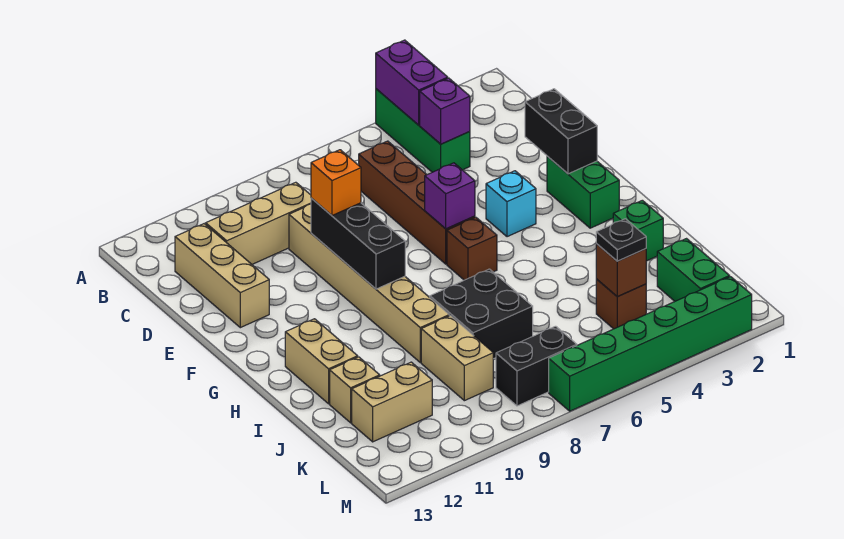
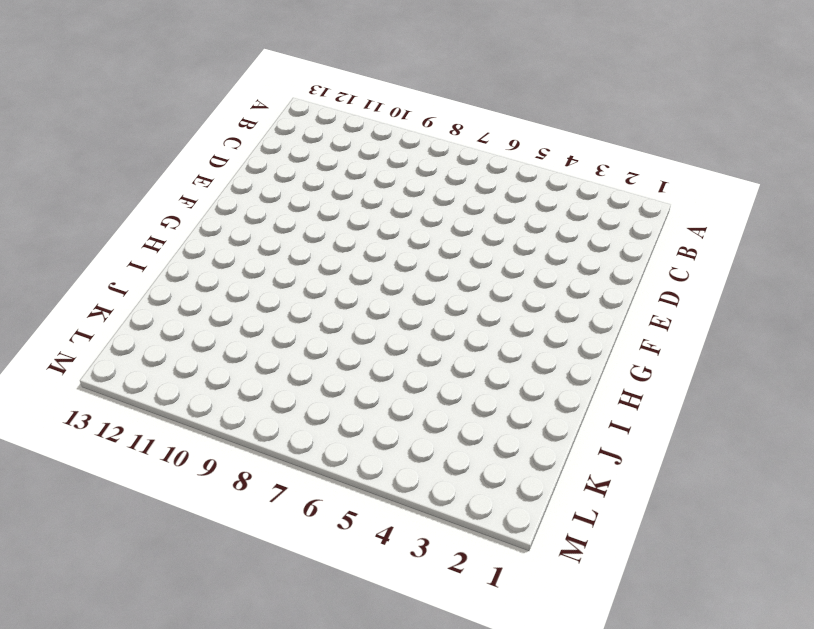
none -> green brick A4:C4 level 1
none -> brown brick C6:F6 level 1
none -> tan brick C9:C11 level 1

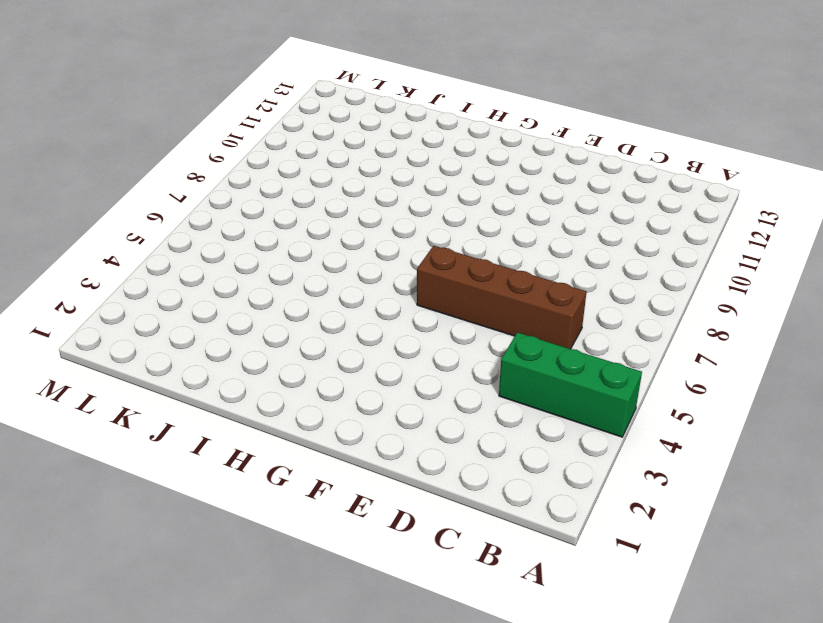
none -> tan brick C9:C11 level 1
none -> tan brick C12:E12 level 1
none -> tan brick D9:I9 level 1

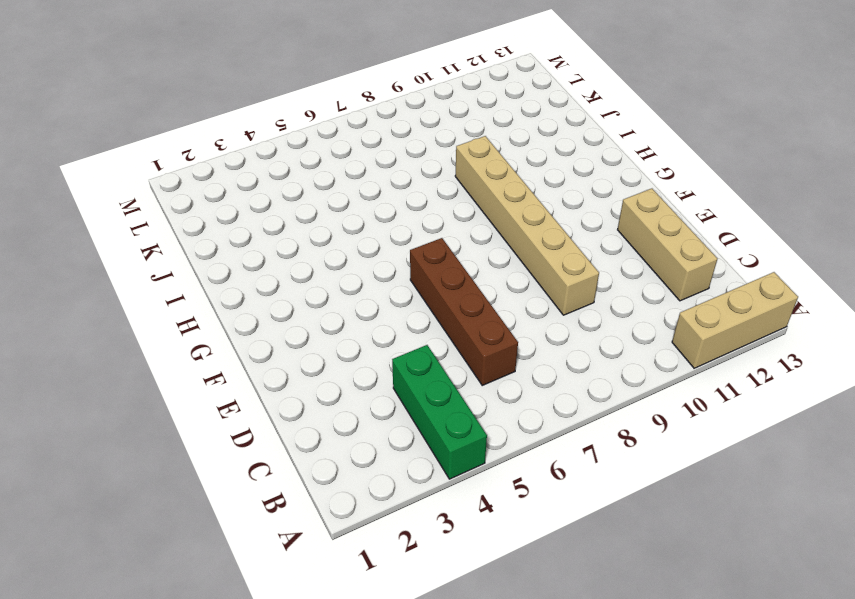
tan brick A11:A13 level 1 -> tan brick C9:C11 level 1
none -> green brick F2:G2 level 1
none -> cyan brick F4 level 1
none -> brown brick G6 level 1

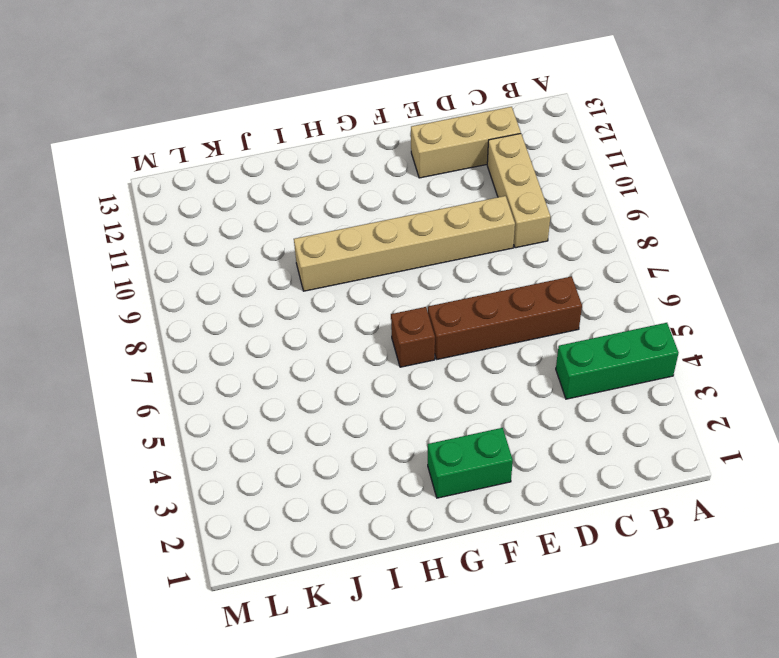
none -> cyan brick F4 level 1
none -> tan brick H12:I12 level 1
none -> green brick I2 level 1

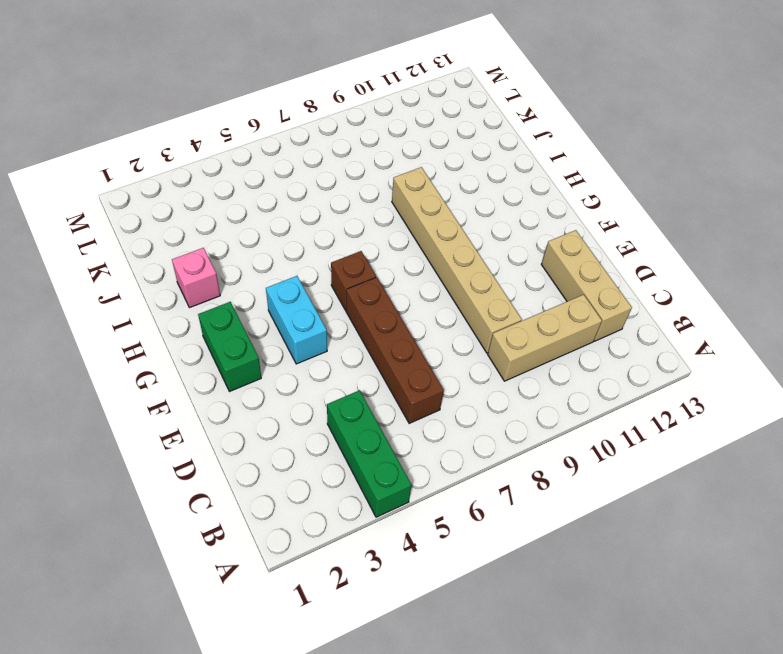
cyan brick F4:G4 level 1 -> cyan brick F4 level 1
pink brick I2 level 1 -> green brick I2 level 1
none -> tan brick H12:I12 level 1
none -> black brick I7:J8 level 1
none -> tan brick J9:K9 level 1

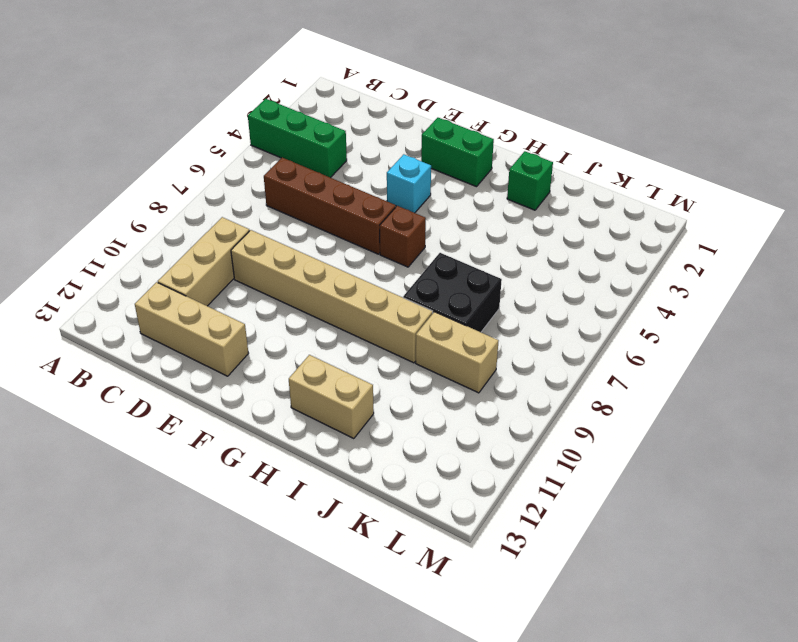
none -> tan brick J12 level 1
none -> green brick K2:L2 level 1
none -> brown brick K4 level 1

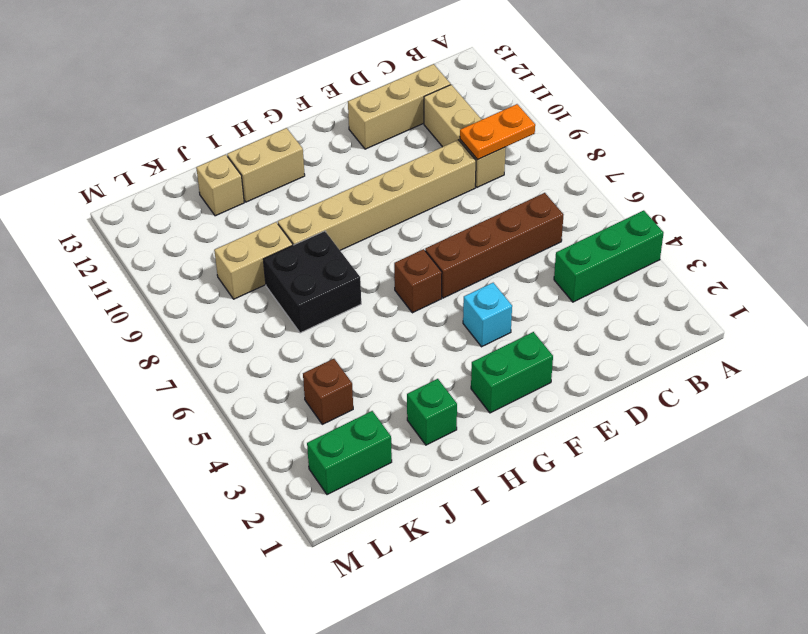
orange plate B9:C9 level 2 -> none
none -> tan brick K11:K12 level 1
none -> black brick L7:L8 level 1
none -> green brick M2:M7 level 1

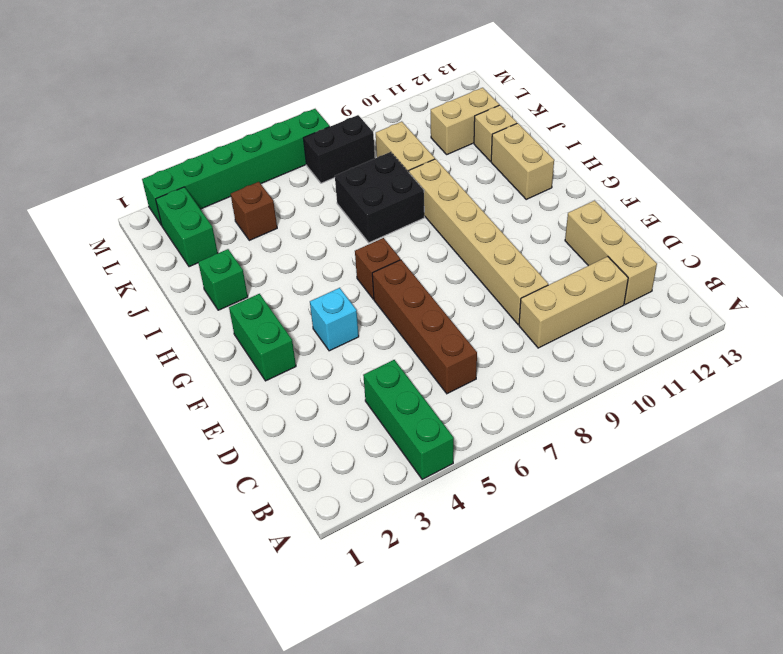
none -> purple brick A4:B4 level 2
none -> purple brick C4 level 2
none -> black brick E2:F2 level 2

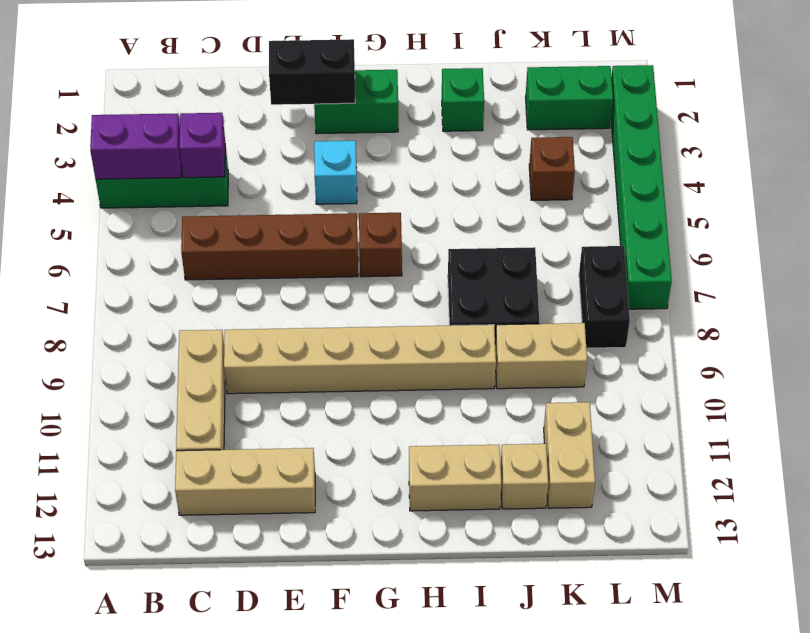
none -> black brick E9:G9 level 2
none -> purple brick F6 level 2
none -> brown brick K4 level 2

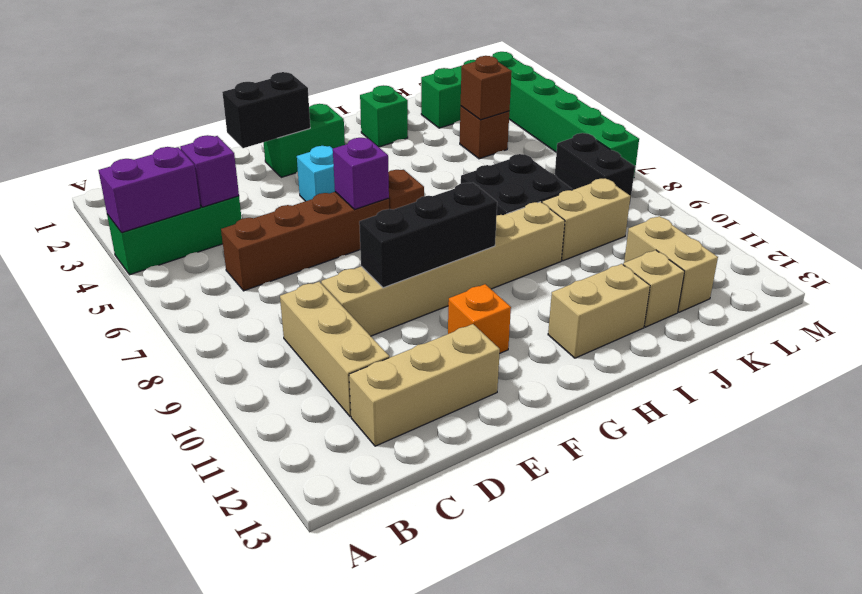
orange brick F11 level 1 -> orange brick E9 level 3
none -> black plate K4 level 3

